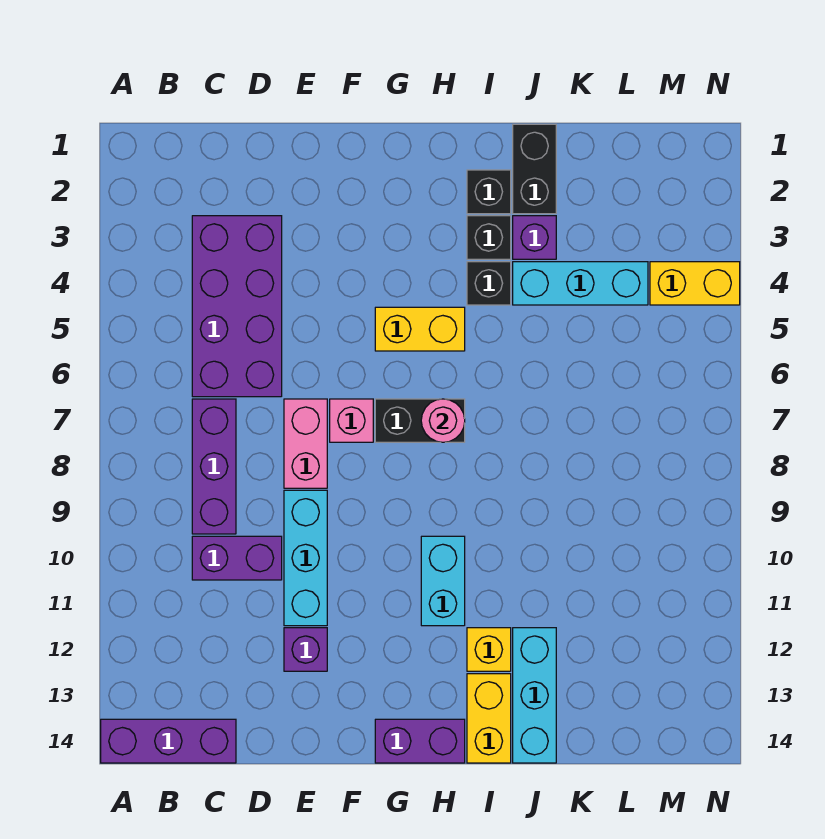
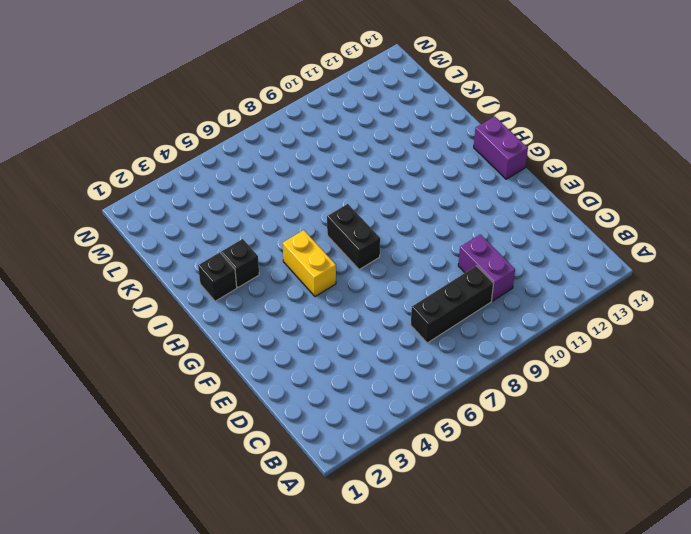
black brick C7:C9 level 1 -> purple brick C7:C9 level 1
none -> purple brick A14:C14 level 1
none -> purple brick C3:D6 level 1
none -> pink brick E7:E8 level 1

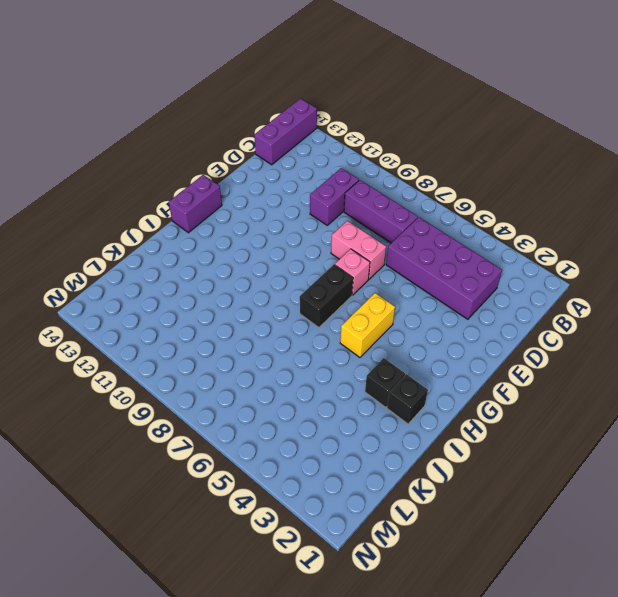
none -> cyan brick E9:E11 level 1
none -> purple brick E12 level 1
none -> cyan brick H10:H11 level 1

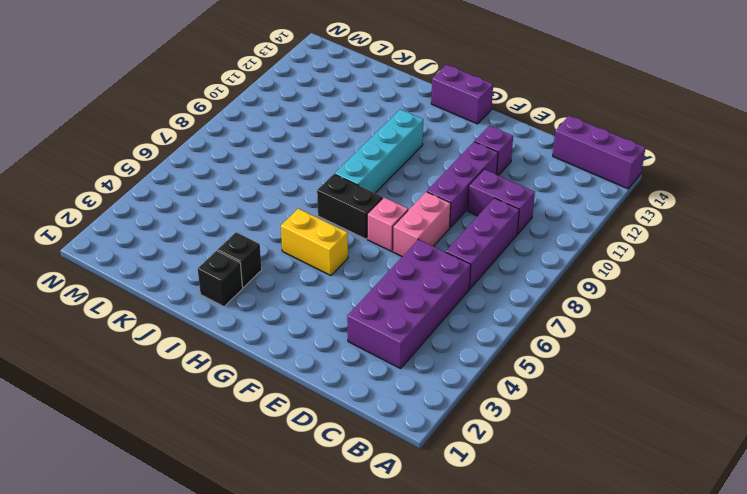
purple brick E9:E11 level 1 -> cyan brick E9:E11 level 1
cyan brick H8:H11 level 1 -> cyan brick H10:H11 level 1
none -> black brick I4 level 1
none -> yellow brick I12 level 1
none -> yellow brick I13:I14 level 1

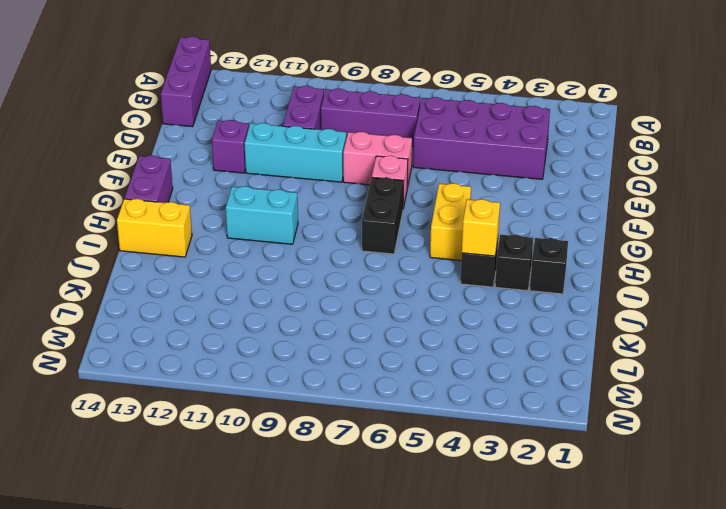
yellow brick I4 level 2 -> yellow brick I12 level 1
none -> black brick J1:J2 level 1
none -> purple brick J3 level 1
none -> cyan brick J4:L4 level 1

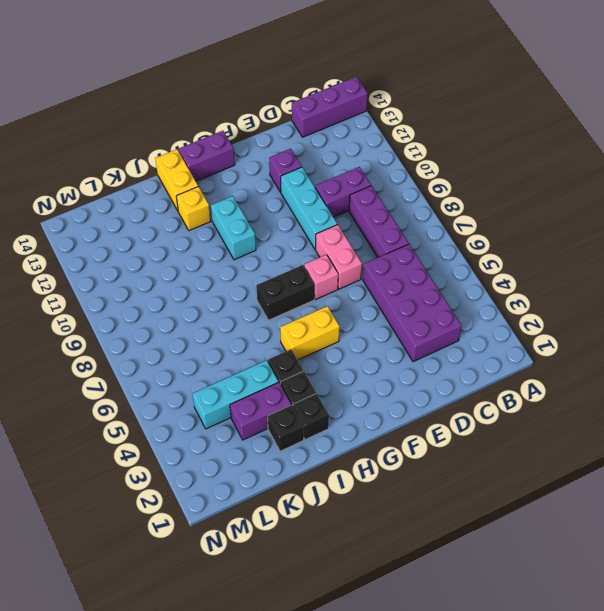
black brick J2 level 1 -> black brick J1:J2 level 1
purple brick J3:K3 level 1 -> purple brick J3 level 1
none -> cyan brick J12:J14 level 1
none -> yellow brick M4:N4 level 1
none -> pink round brick H7 level 2

